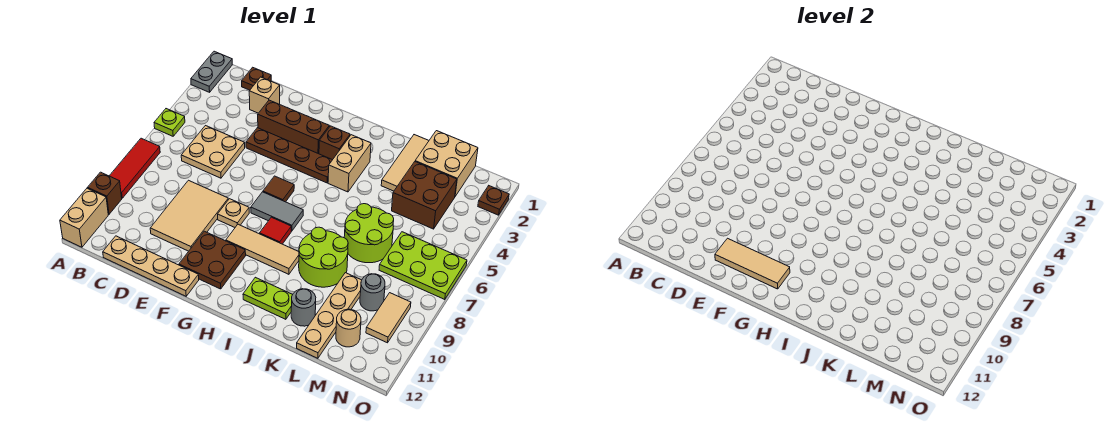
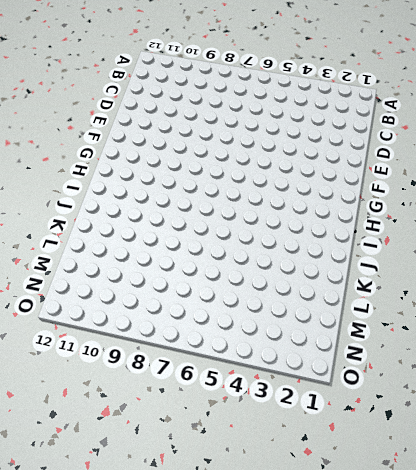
none -> grey plate A1:A2 level 1
none -> lime plate A5 level 1
none -> red tile A7:A9 level 1
none -> brown brick A10 level 1

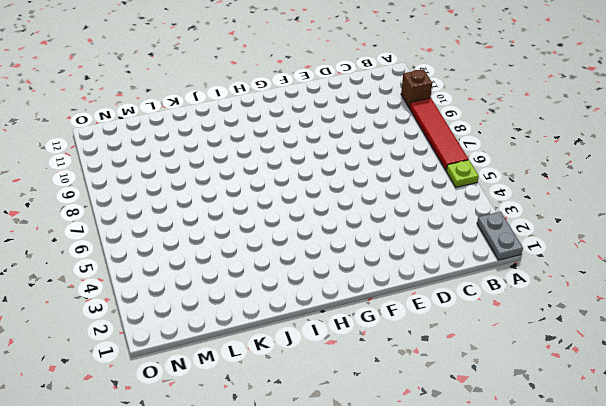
red tile A6:A9 level 1 -> red tile A7:A9 level 1
none -> tan brick A11:A12 level 1
none -> brown plate C1 level 1
none -> tan plate C5:D6 level 1
none -> tan plate C12:F12 level 1

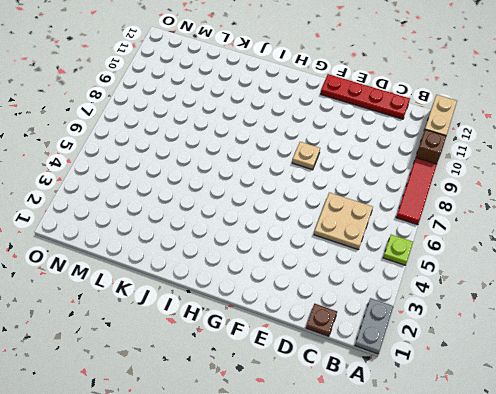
red plate C12:F12 level 1 -> tan plate C12:F12 level 1
none -> tan brick D2 level 1
none -> tan tile D8:E10 level 1
none -> brown brick E3:G3 level 1
none -> brown plate E4:H4 level 1

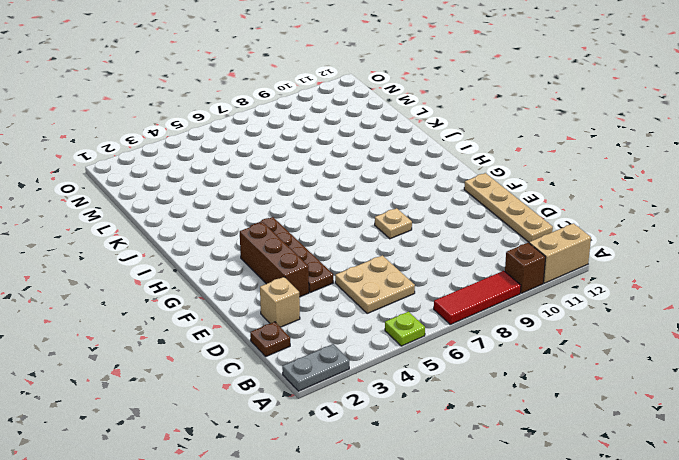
none -> tan tile D8:E10 level 1
none -> brown plate F10:G11 level 1
none -> brown tile G6 level 1
none -> grey tile G7:H7 level 1

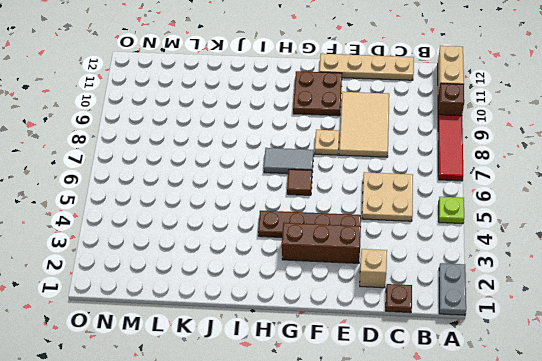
none -> tan tile G9:I9 level 1
none -> brown brick H3 level 1
none -> red tile H8 level 1
none -> tan brick I3:I4 level 1

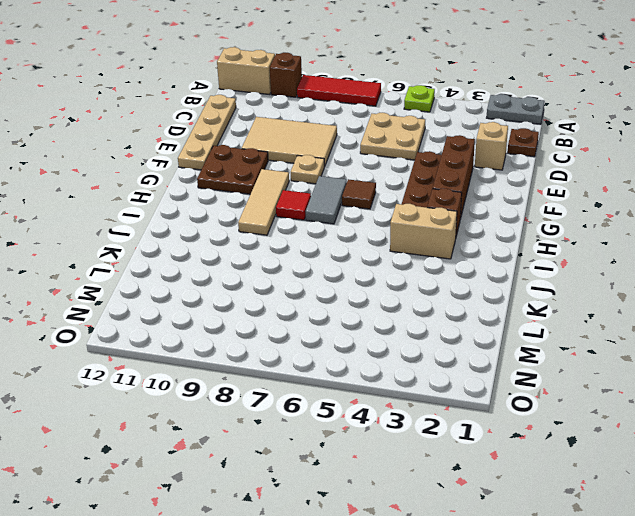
none -> lime plate I11:J11 level 1
none -> lime round brick J8:K9 level 1
none -> tan tile K1:K3 level 1
none -> lime round brick K6:L7 level 1

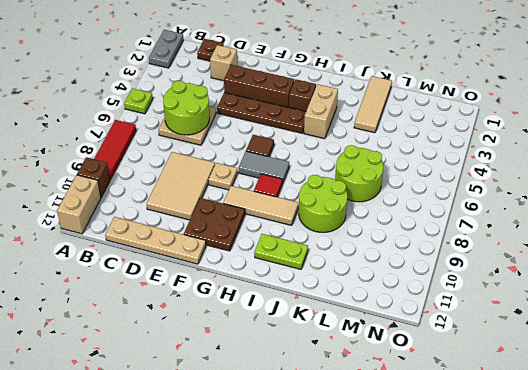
lime round brick C5:D6 level 2 -> none
none -> grey round brick K11 level 1
none -> tan brick L1:M2 level 1
none -> brown brick L3:M4 level 1
none -> tan plate L9:L12 level 1

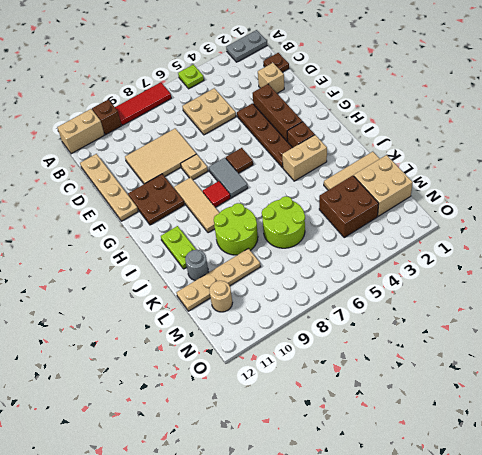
none -> lime plate M6:O7 level 1
none -> grey round brick M9 level 1
none -> tan tile N9:N10 level 1
none -> brown plate O2 level 1

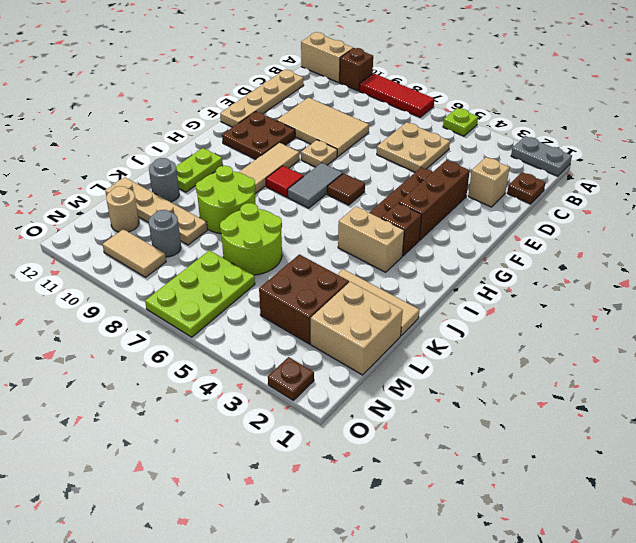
none -> tan tile E11:G11 level 2

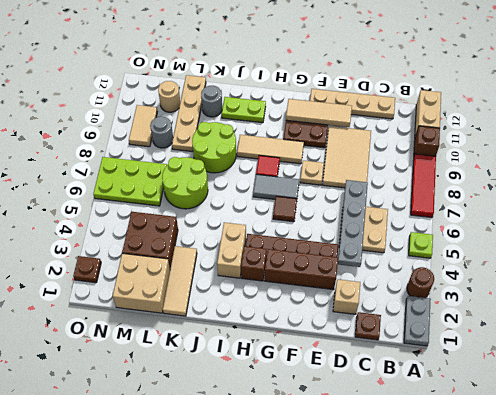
brown round brick A3 level 1 -> none
grey plate D4:D7 level 2 -> none

